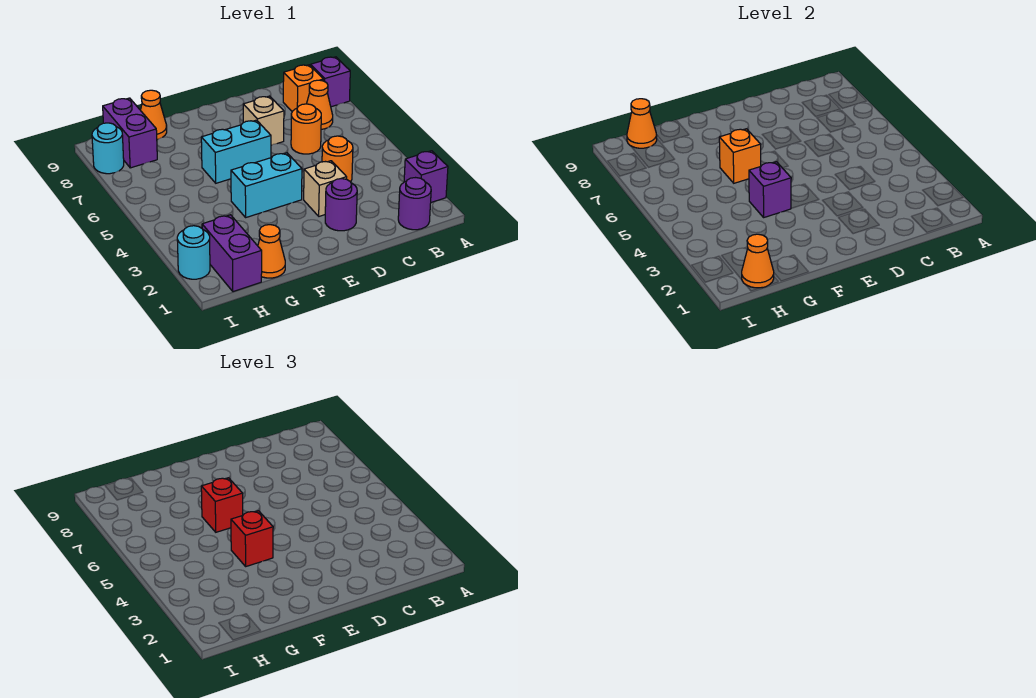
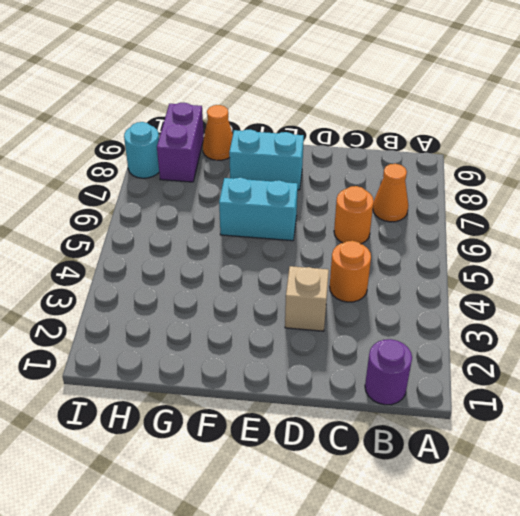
cyan brick E8:F8 level 1 -> cyan brick E4:F4 level 1
none -> purple brick A2 level 1
none -> purple brick A8 level 1
none -> orange brick B8 level 1

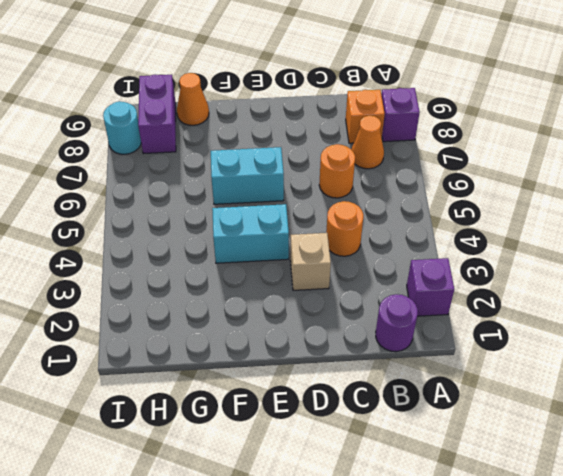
none -> purple round brick D2 level 1
none -> tan brick D7 level 1
none -> orange cone G1 level 1

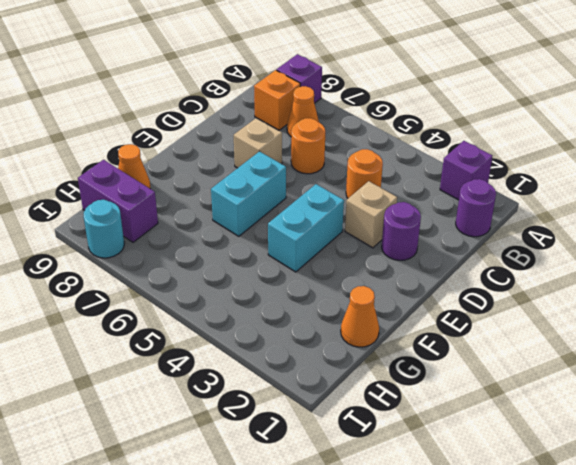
none -> purple brick H1:H2 level 1
none -> cyan round brick I2 level 1
none -> purple brick F4 level 2

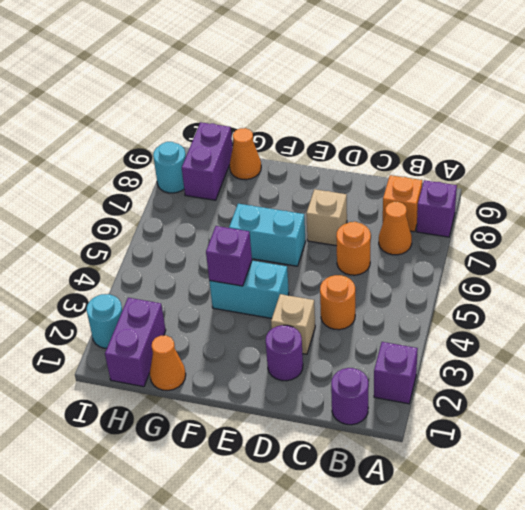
none -> orange brick F6 level 2
none -> orange cone H1 level 2
none -> orange cone H9 level 2

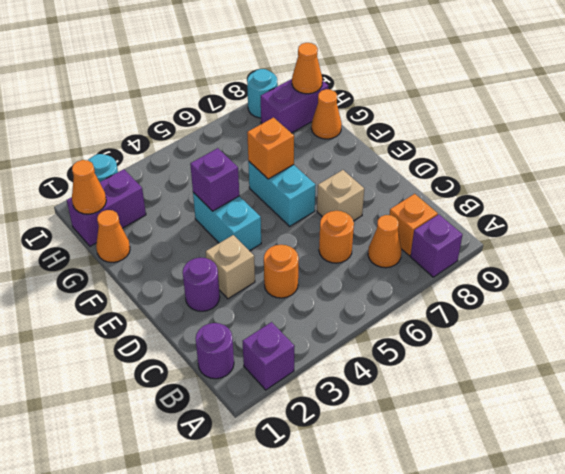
none -> red brick F4 level 3
none -> red brick F6 level 3

